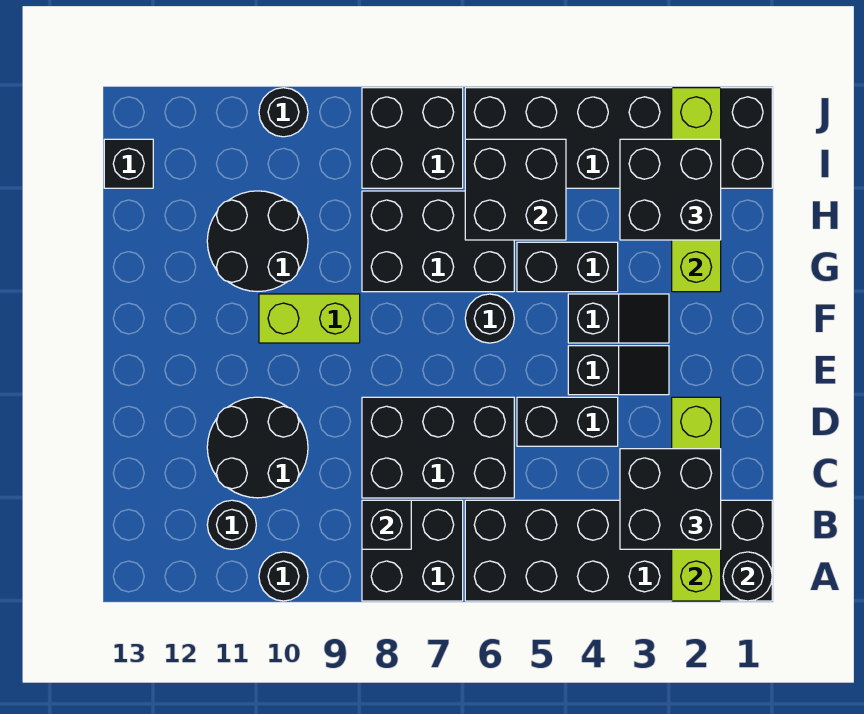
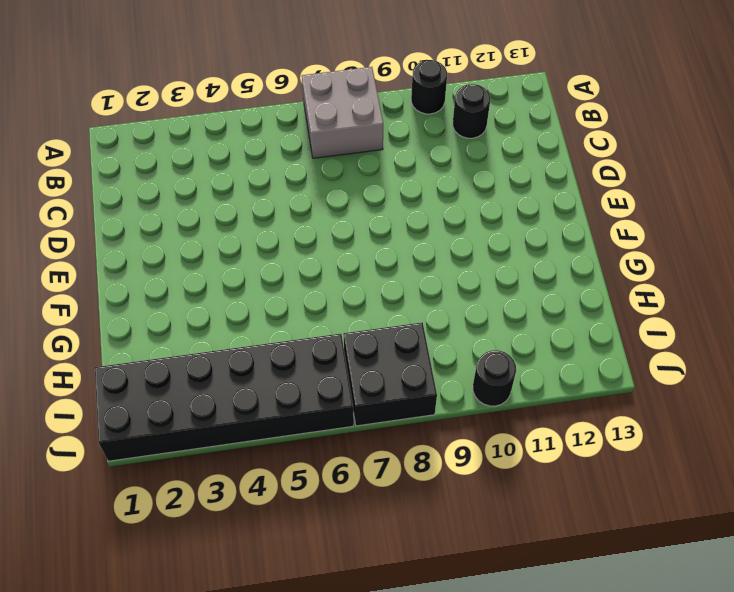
grey brick A7:B8 level 1 -> black brick A7:B8 level 1
none -> black brick A1:B6 level 1
none -> black brick C6:D8 level 1
none -> black round brick C10:D11 level 1

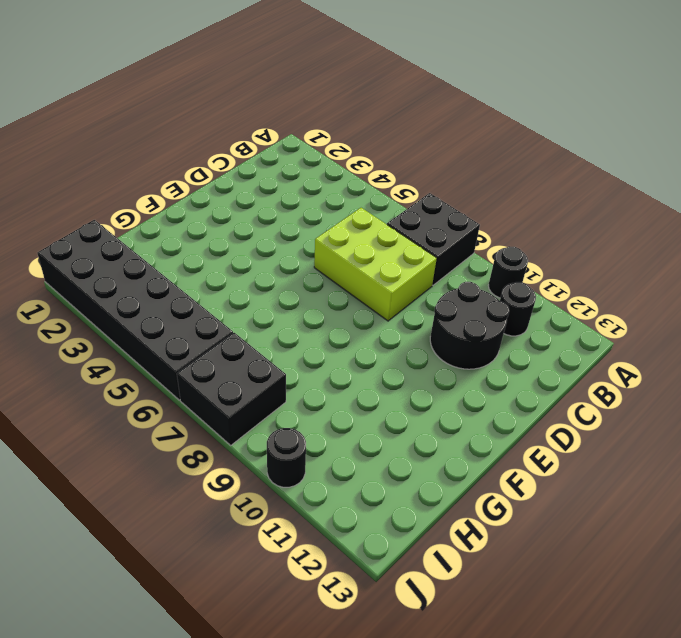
lime brick C6:D8 level 1 -> black brick C6:D8 level 1
none -> black brick A1:B6 level 1
none -> black brick D4:D5 level 1
none -> black slope E3:E4 level 1 top 4

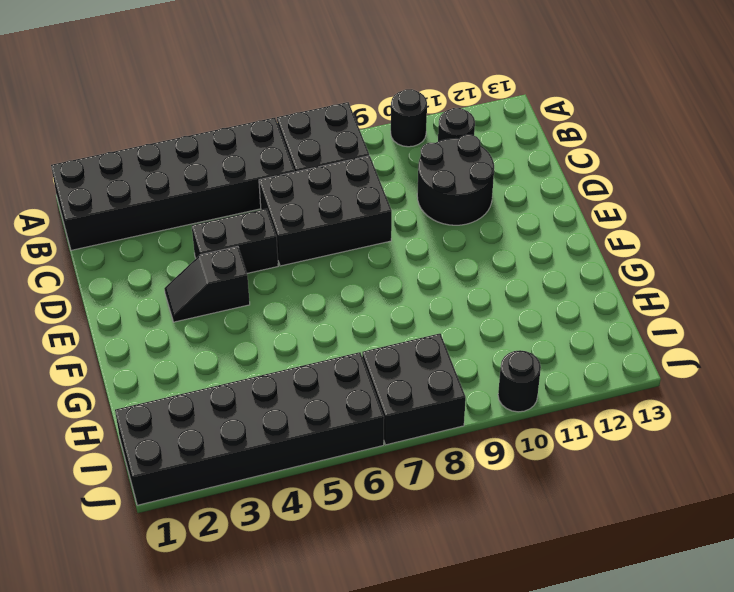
none -> black slope F3:F4 level 1 top 4
none -> black round brick F6 level 1
none -> lime brick F9:F10 level 1

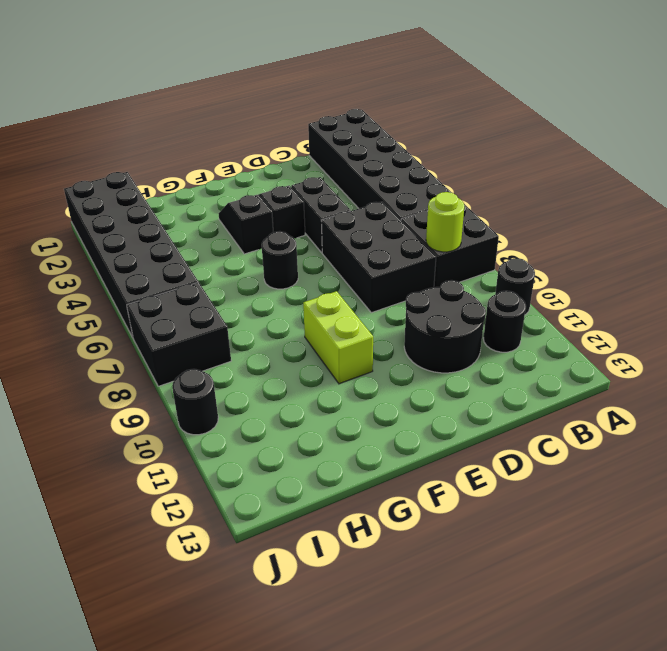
lime round brick B8 level 2 -> black brick B8 level 2
none -> black brick G4:G5 level 1
none -> black brick G6:H8 level 1
none -> black round brick G10:H11 level 1

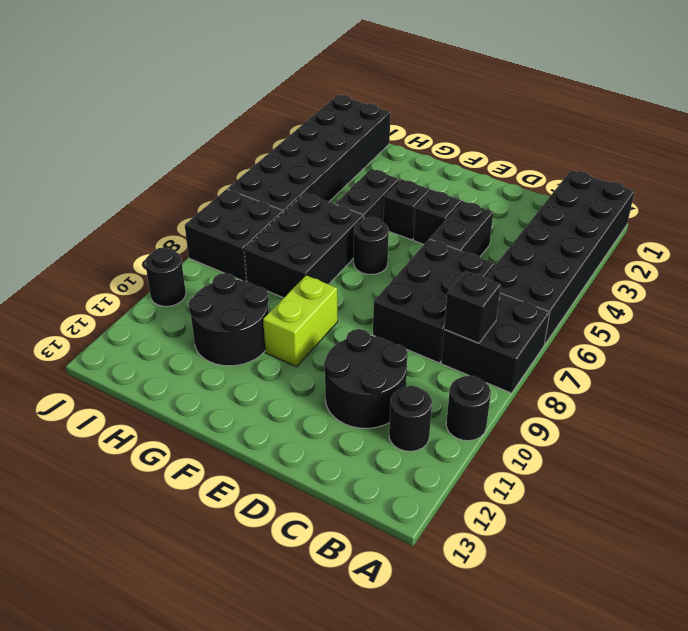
none -> black brick I13 level 1
none -> black round brick A1 level 2
none -> lime brick A2:D2 level 2

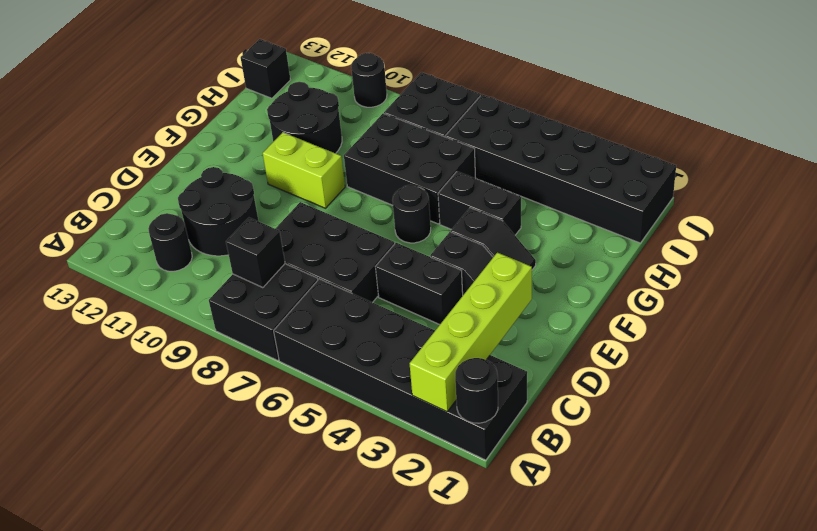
none -> black round brick A10 level 1
none -> lime brick G2:J2 level 2
none -> black brick H5:I6 level 2

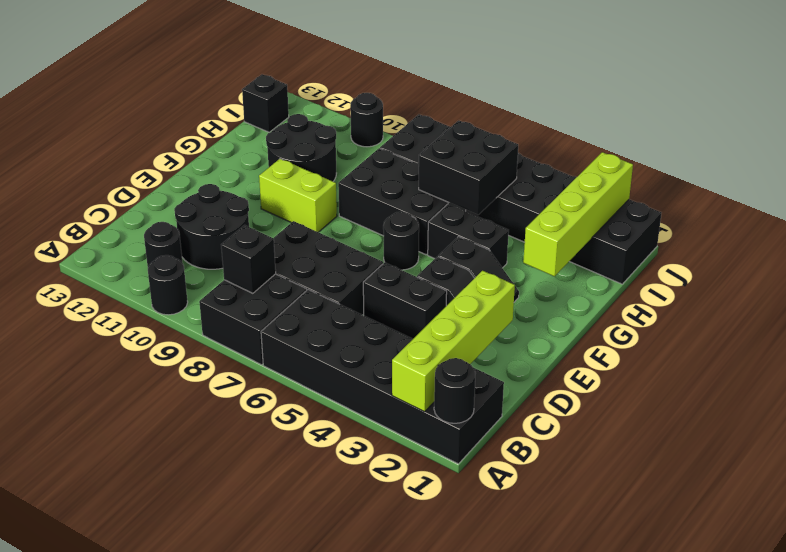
none -> black brick B2:C3 level 3
none -> black brick H2:I3 level 3

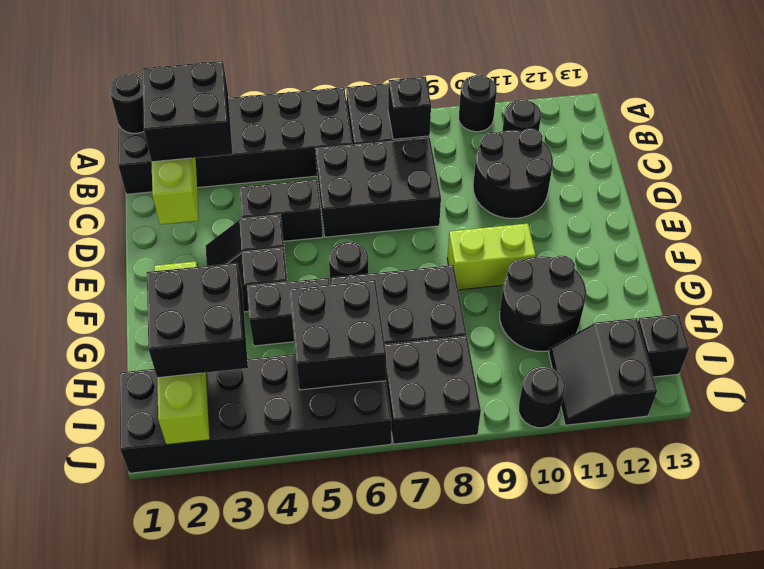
black slope I11:J12 level 1 top 12 -> none

